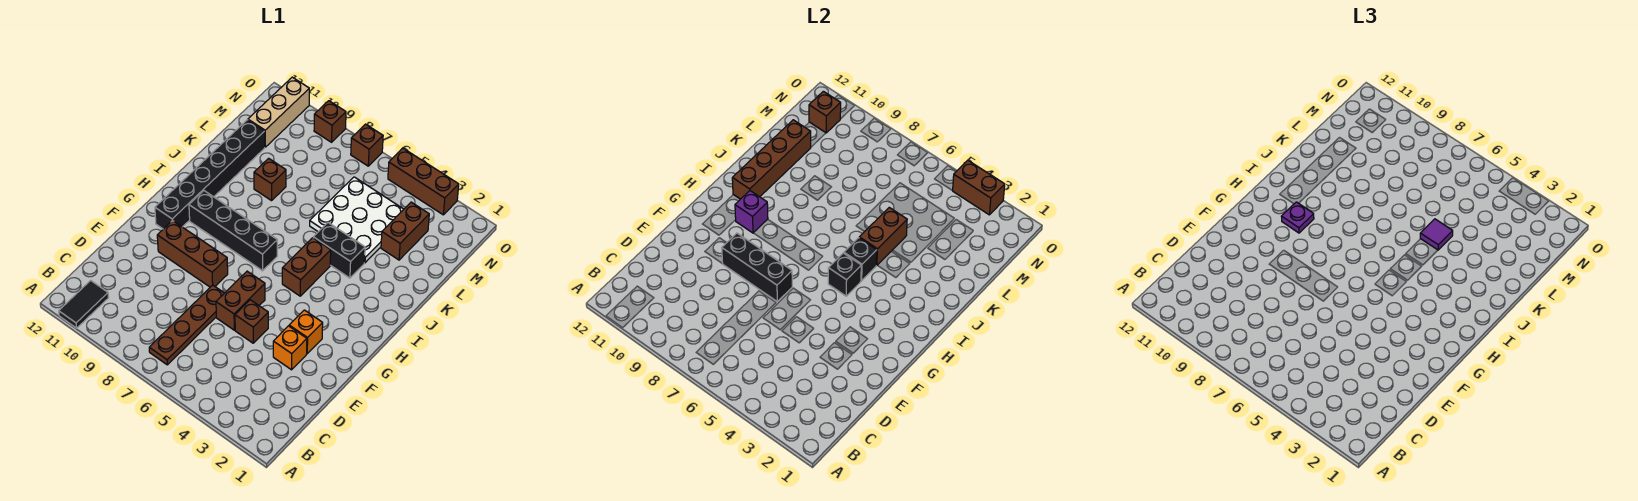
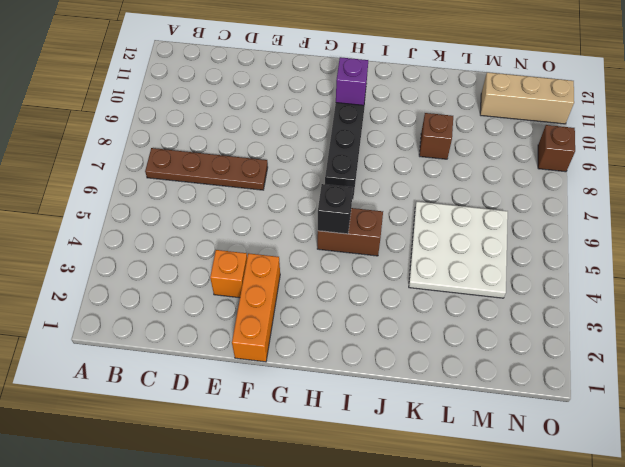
orange brick F1:F3 level 1 -> orange brick F3 level 1
none -> black tile A11:B11 level 1
none -> brown brick E5 level 1
none -> brown brick E6:F6 level 1

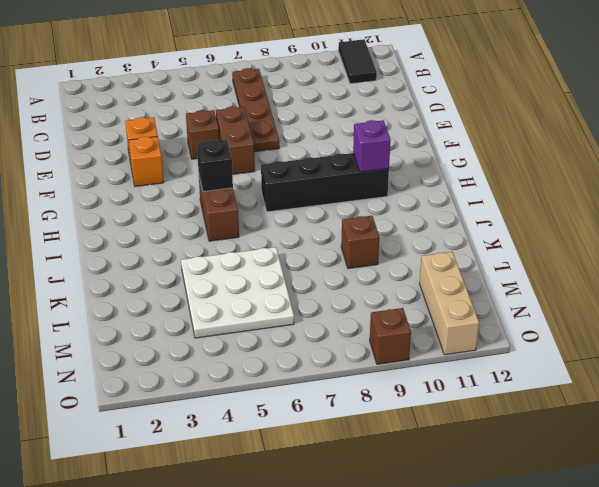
none -> brown brick F8:F10 level 1
none -> black brick G11:L11 level 1
none -> black brick J4:J5 level 1

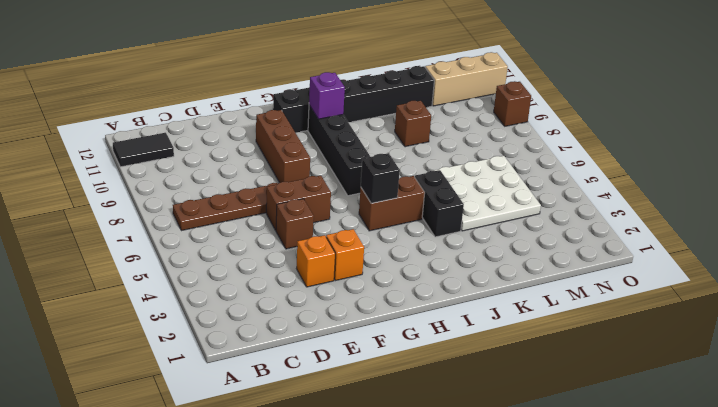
none -> brown brick L3:M3 level 1
none -> brown brick O3:O5 level 1
none -> brown brick O7 level 1

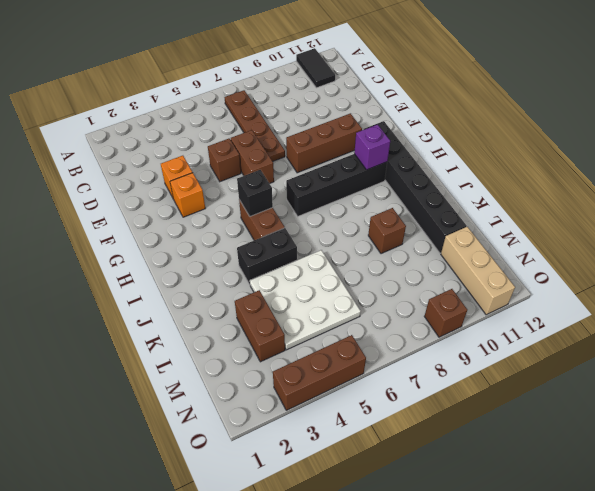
none -> brown brick O7 level 1
none -> black brick F7:F9 level 2
none -> black brick I5 level 2

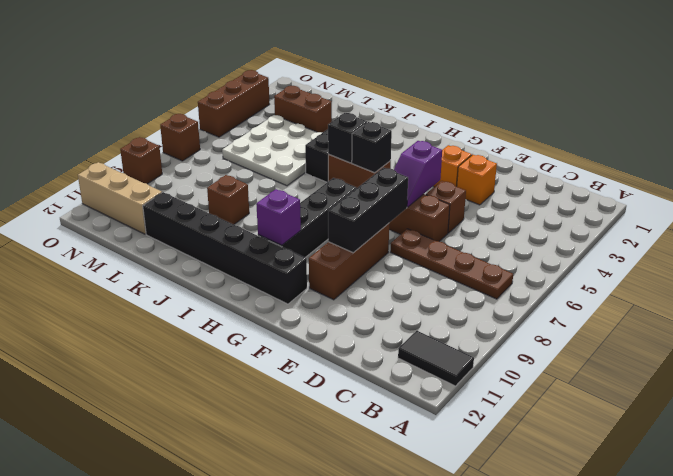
purple slope F5:F6 level 2 top 5 -> none
none -> brown brick I11:L11 level 2
none -> brown brick J5:K5 level 2
none -> brown brick N11 level 2

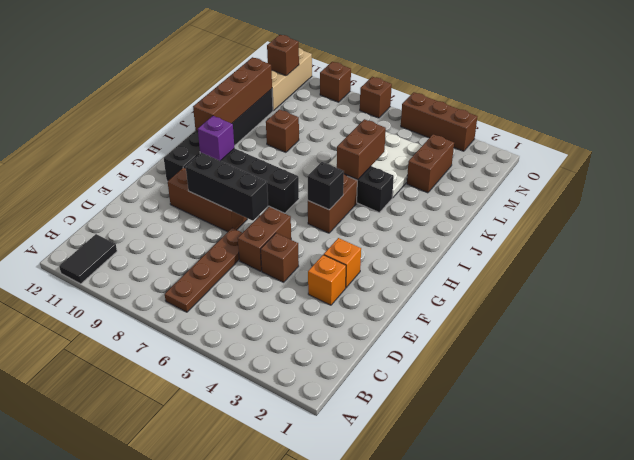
none -> black brick I5 level 2
none -> brown brick O3:O4 level 2
none -> purple plate H10 level 3

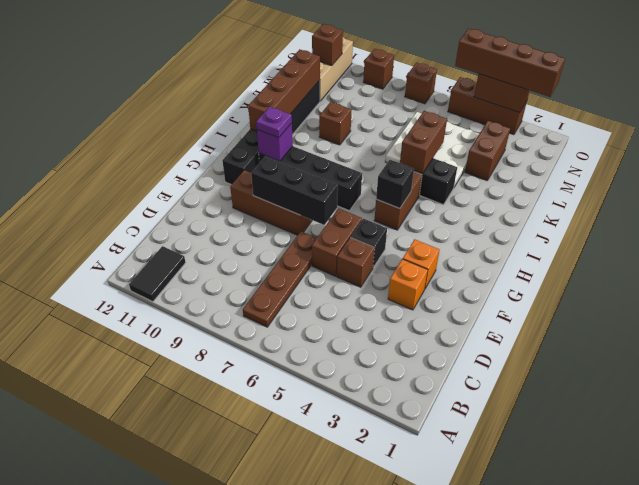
black brick F5 level 1 -> black brick I5 level 2
brown brick O2:O5 level 3 -> none
none -> purple tile K5 level 3

